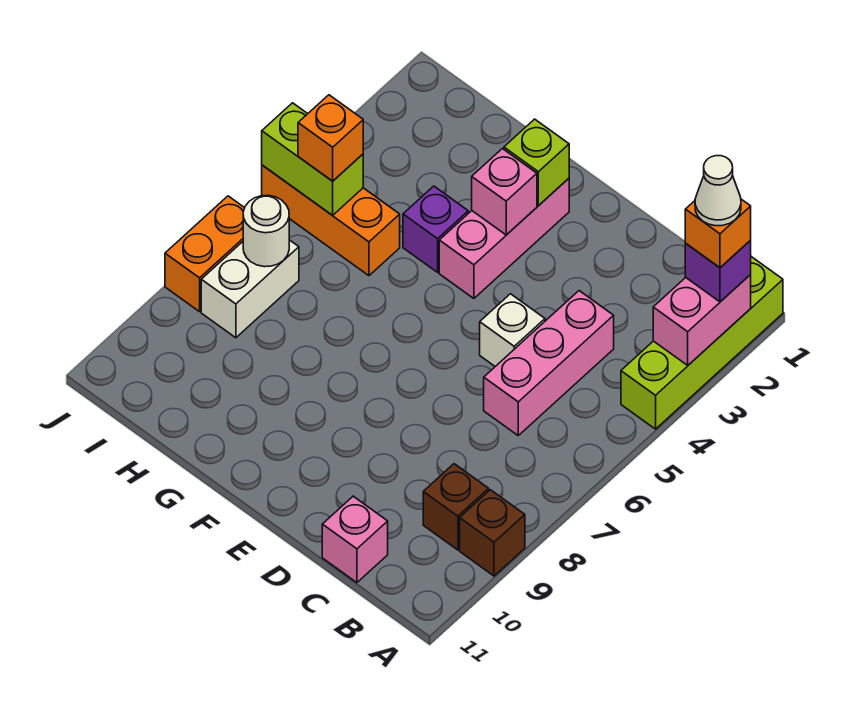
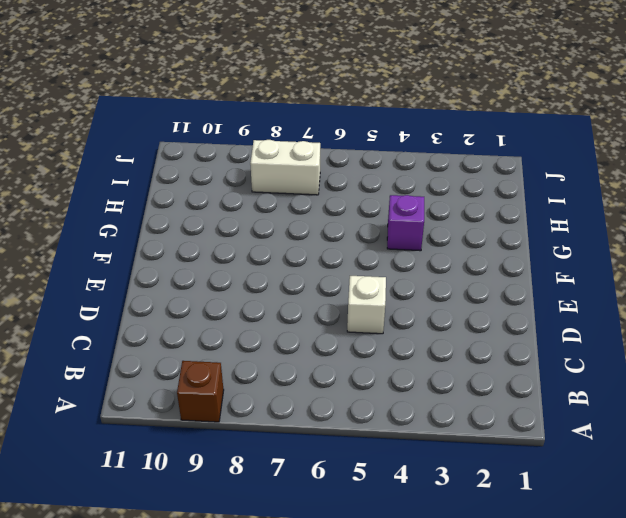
none -> lime brick A1:A4 level 1
none -> brown brick B9 level 1
none -> pink brick C4:C6 level 1

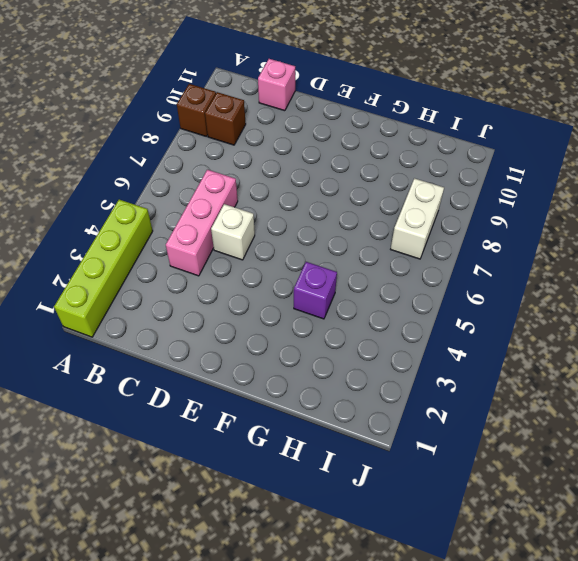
none -> pink brick F2:F4 level 1
none -> orange brick H5:J5 level 1
none -> orange brick J7:J8 level 1

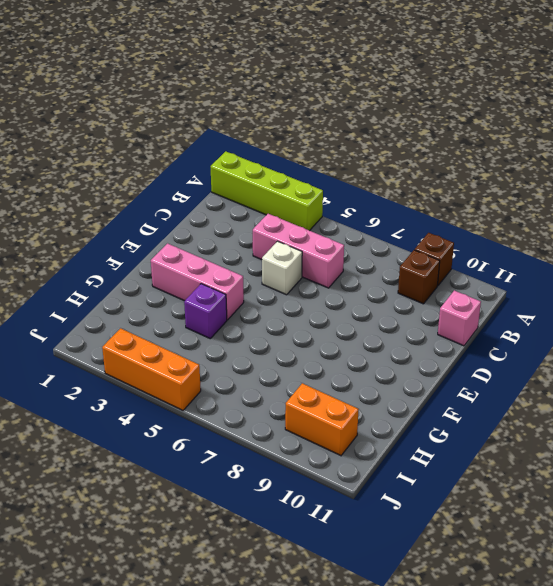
orange brick I9:I10 level 1 -> orange brick J7:J8 level 1
orange brick J3:J5 level 1 -> orange brick H5:J5 level 1
none -> white brick I7:I8 level 1
none -> pink brick A2:A3 level 2
none -> lime brick F2 level 2

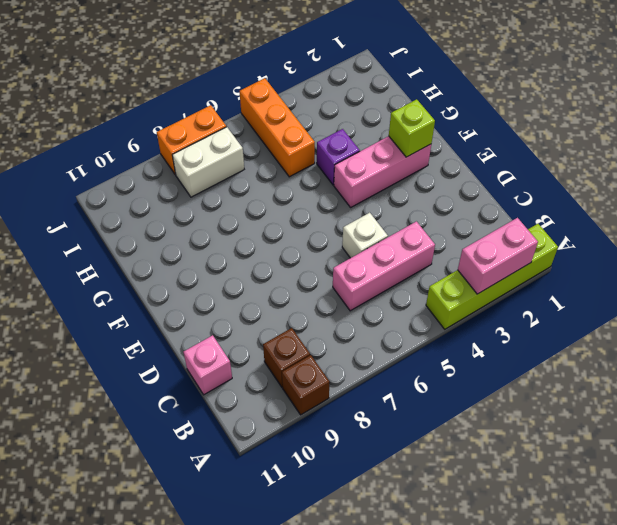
none -> pink brick F3 level 2
none -> lime brick I5:J5 level 2
none -> white round brick I7 level 2

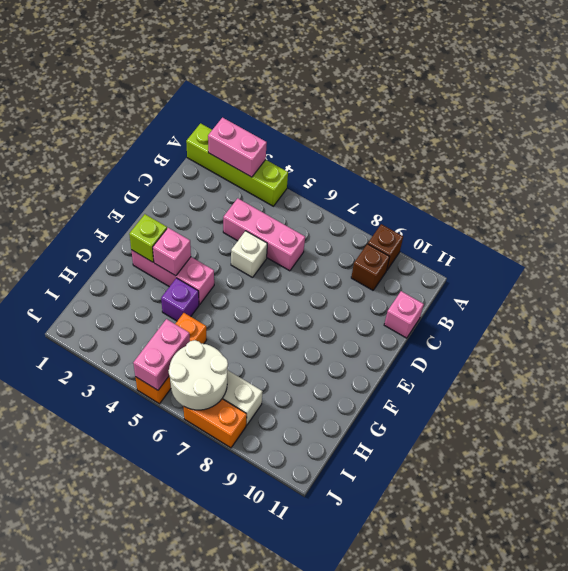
pink brick I5:J5 level 2 -> lime brick I5:J5 level 2
white round brick I6:J7 level 2 -> white round brick I7 level 2
none -> purple brick A2 level 3
none -> orange brick I5 level 3
none -> orange brick A2 level 4

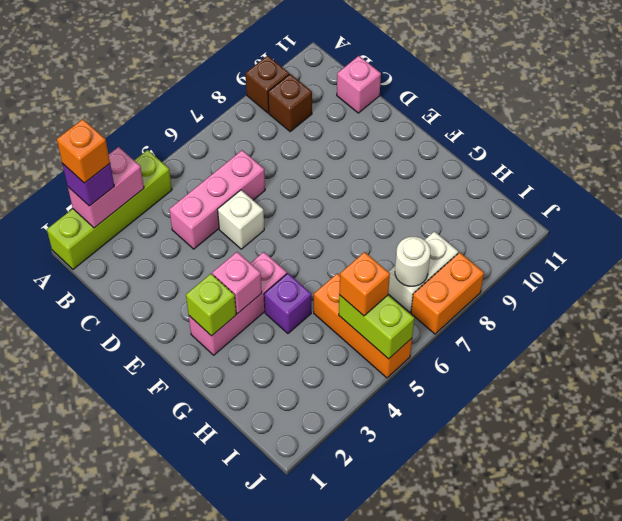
none -> white cone A2 level 5

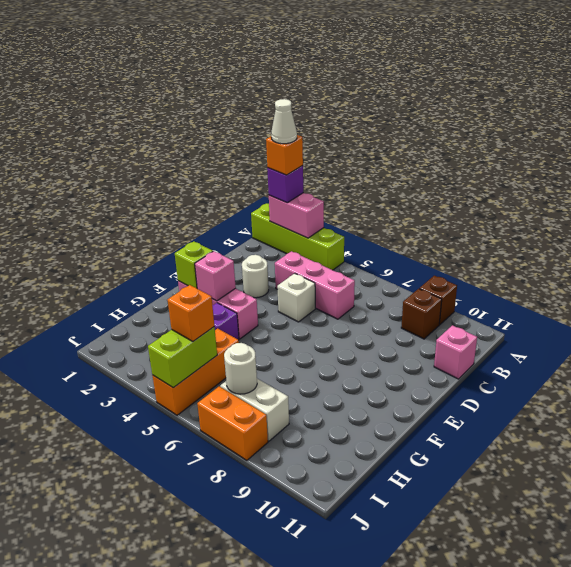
white round brick D3 level 1 -> none

